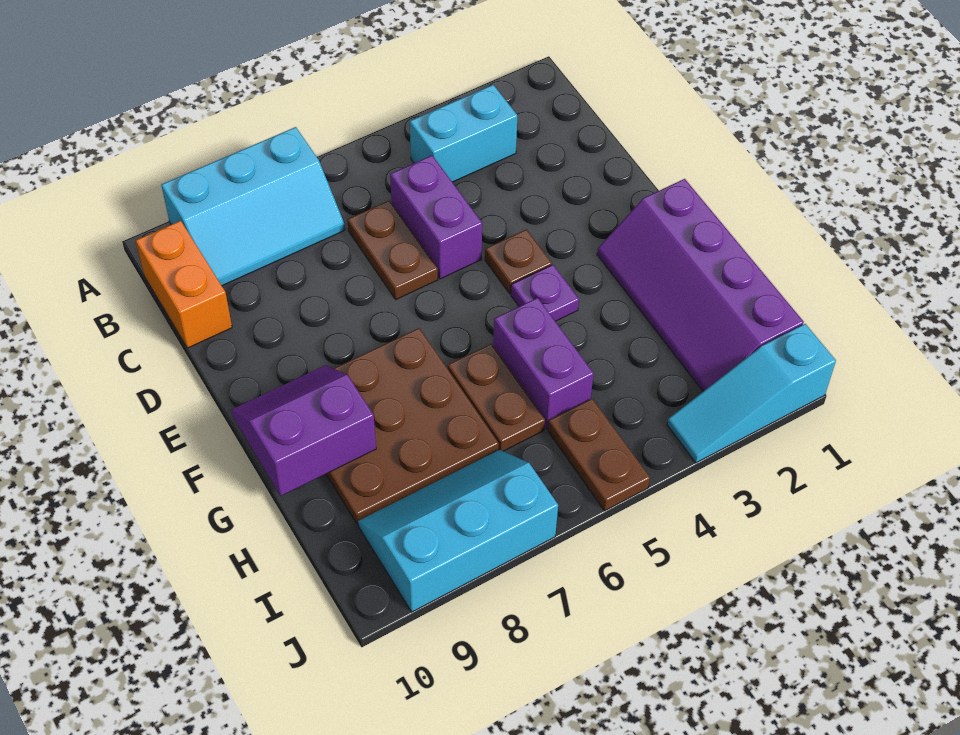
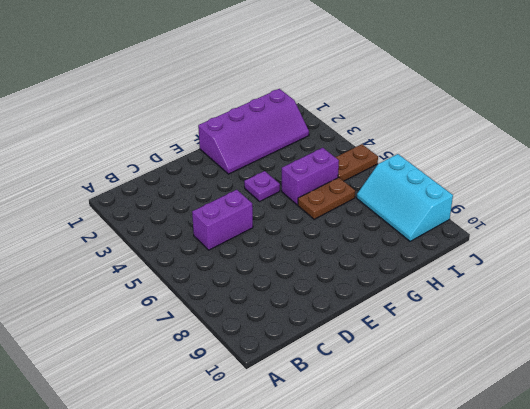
none -> cyan slope A7:B9 level 1 top A
none -> cyan brick B3:B4 level 1
none -> orange brick B10:C10 level 1

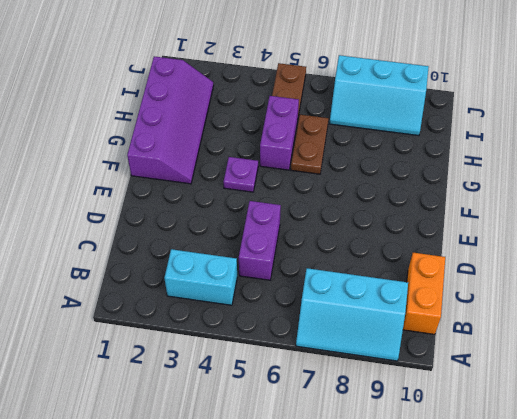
cyan slope A7:B9 level 1 top B -> cyan slope A7:B9 level 1 top A
none -> brown plate C6:D6 level 1
none -> brown plate E4 level 1
none -> brown plate F7:H9 level 1

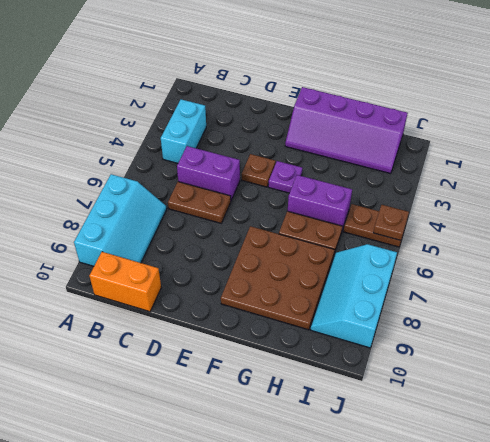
brown plate J5 level 2 -> none
none -> cyan slope J1:J3 level 1 top 1
none -> purple slope F9:G10 level 2 top G

